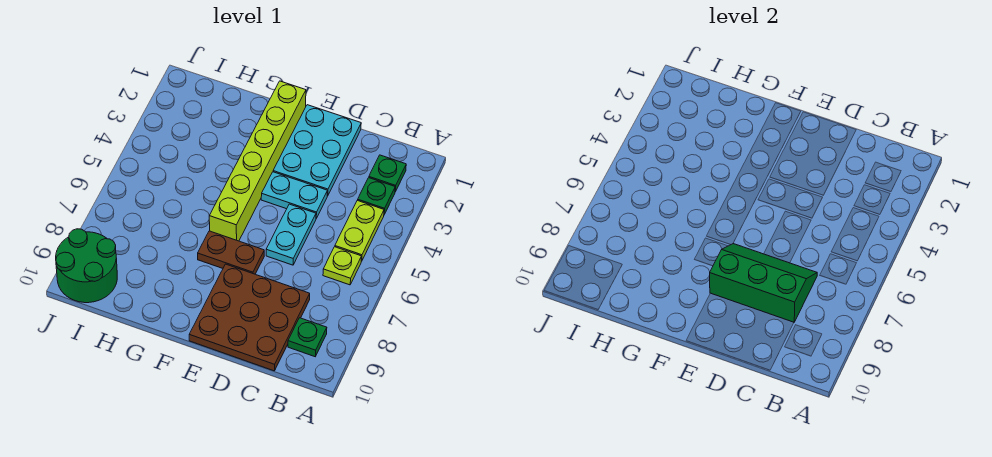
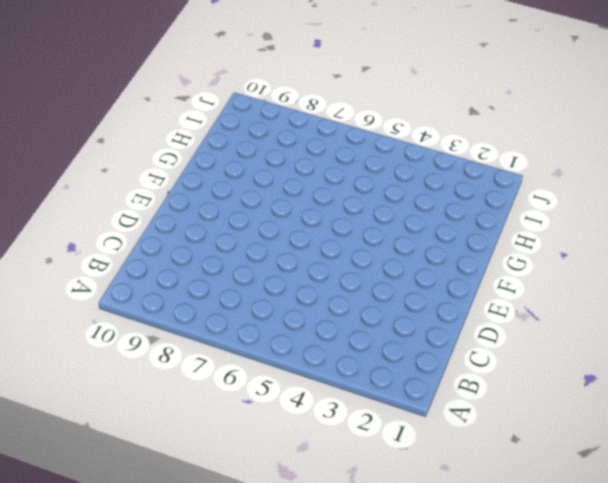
none -> green plate B2 level 1
none -> green plate B3 level 1
none -> lime plate B4:B5 level 1

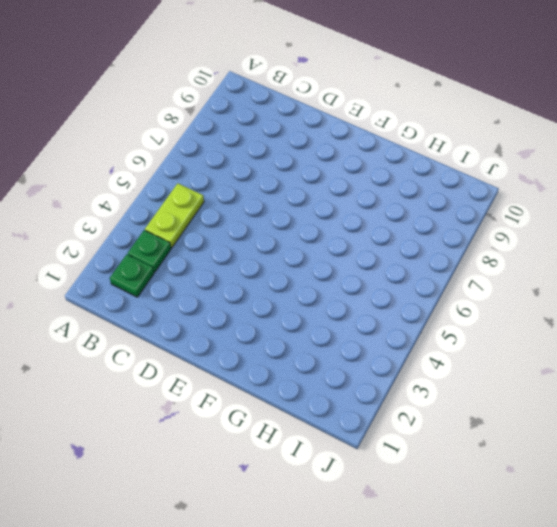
none -> lime plate B6 level 1
none -> green plate B9 level 1
none -> brown plate C8:E10 level 1

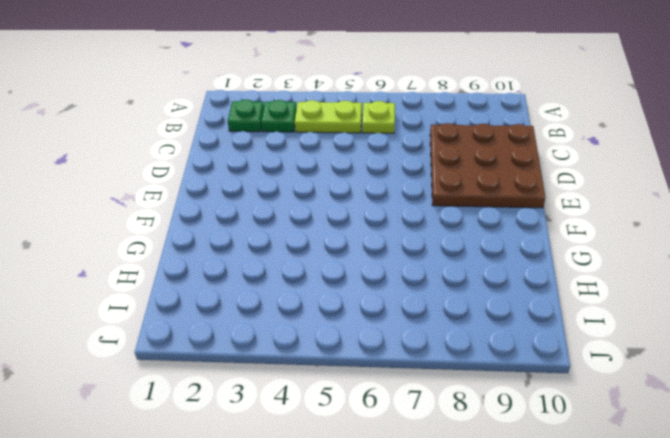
none -> green plate B9 level 1
none -> cyan plate D1:E3 level 1
none -> cyan plate D4:E4 level 1

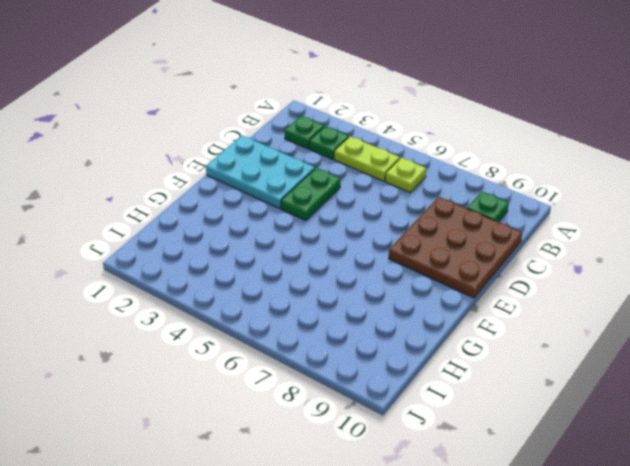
green plate D4:E4 level 1 -> cyan plate D4:E4 level 1
none -> cyan plate D5:D6 level 1
none -> brown plate E7:F7 level 1
none -> lime brick F1:F6 level 1

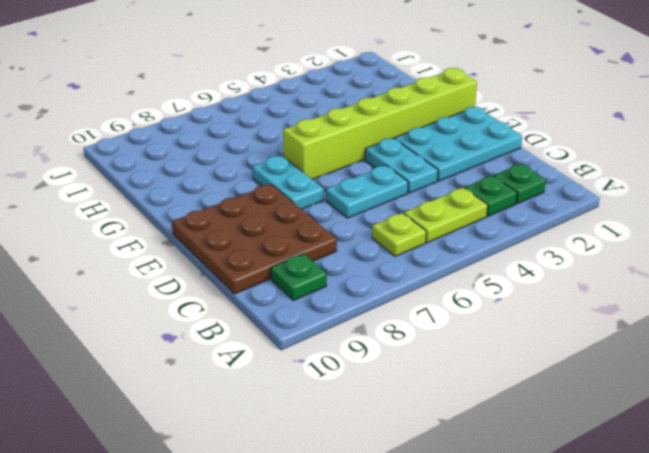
cyan plate E7:F7 level 1 -> brown plate E7:F7 level 1
none -> green round brick I9:J10 level 1
none -> green slope C7:E8 level 2 top 8

